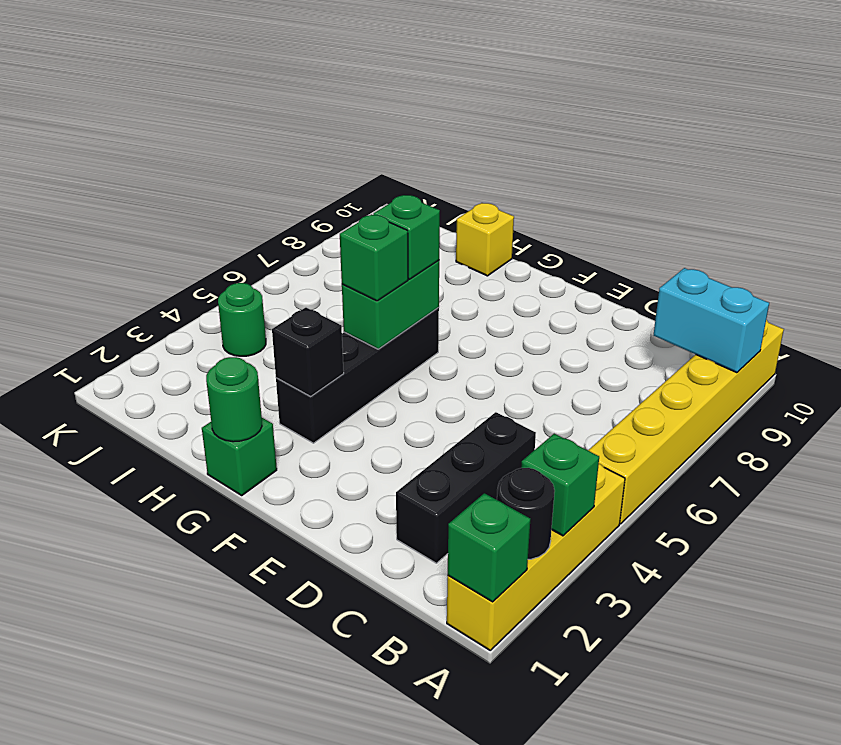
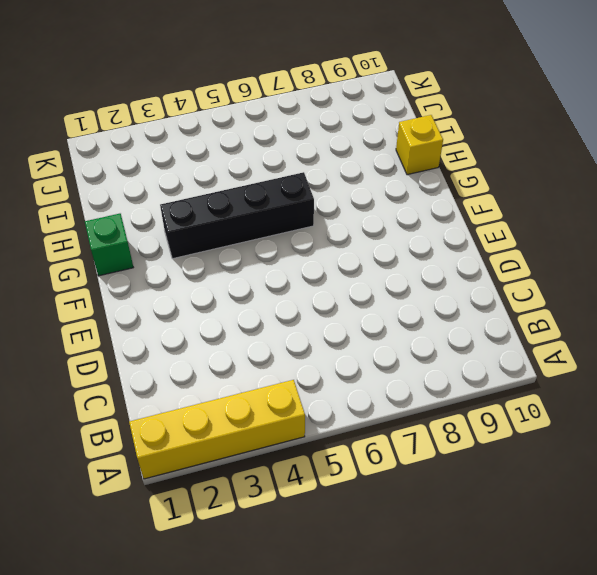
none -> yellow brick A5:A10 level 1
none -> black brick C2:C4 level 1
none -> green round brick J4 level 1

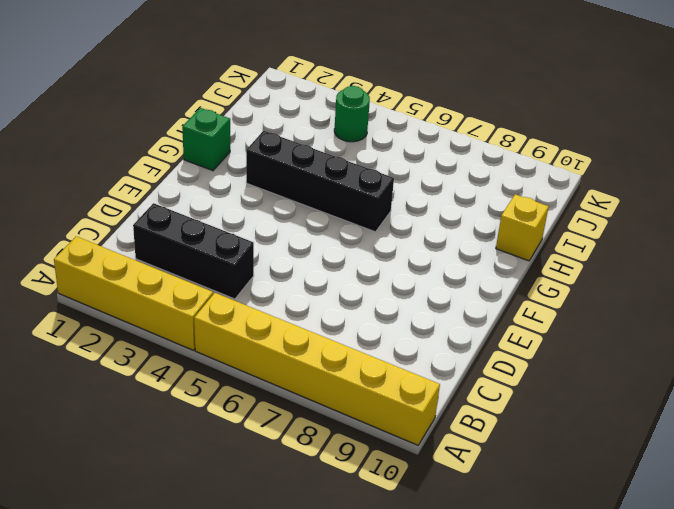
none -> green brick A1 level 2
none -> black round brick A2 level 2
none -> green brick A3 level 2

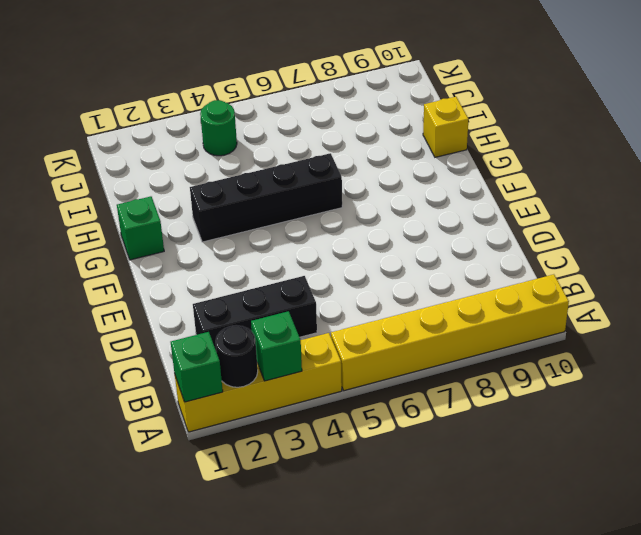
none -> cyan brick A9:B9 level 2
none -> green round brick G1 level 2
none -> black brick G3 level 2

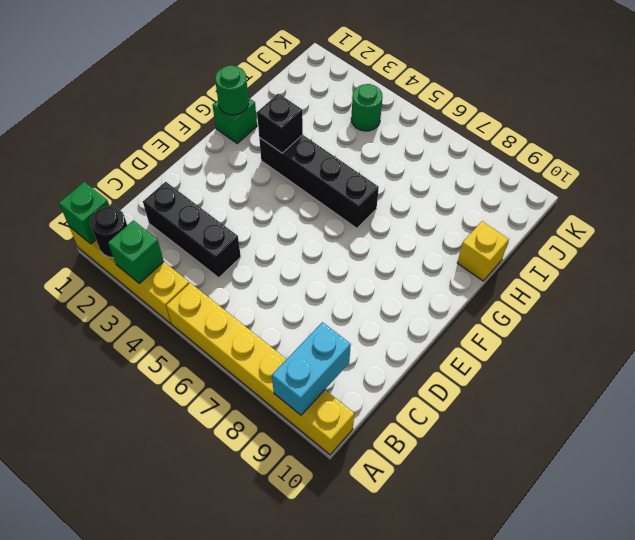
none -> green brick G5:G6 level 2
none -> green brick G5 level 3
none -> green brick G6 level 3

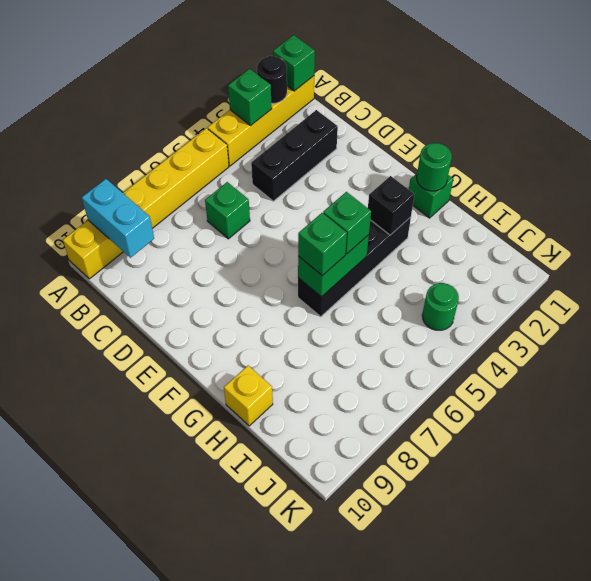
green brick C6 level 1 -> none

